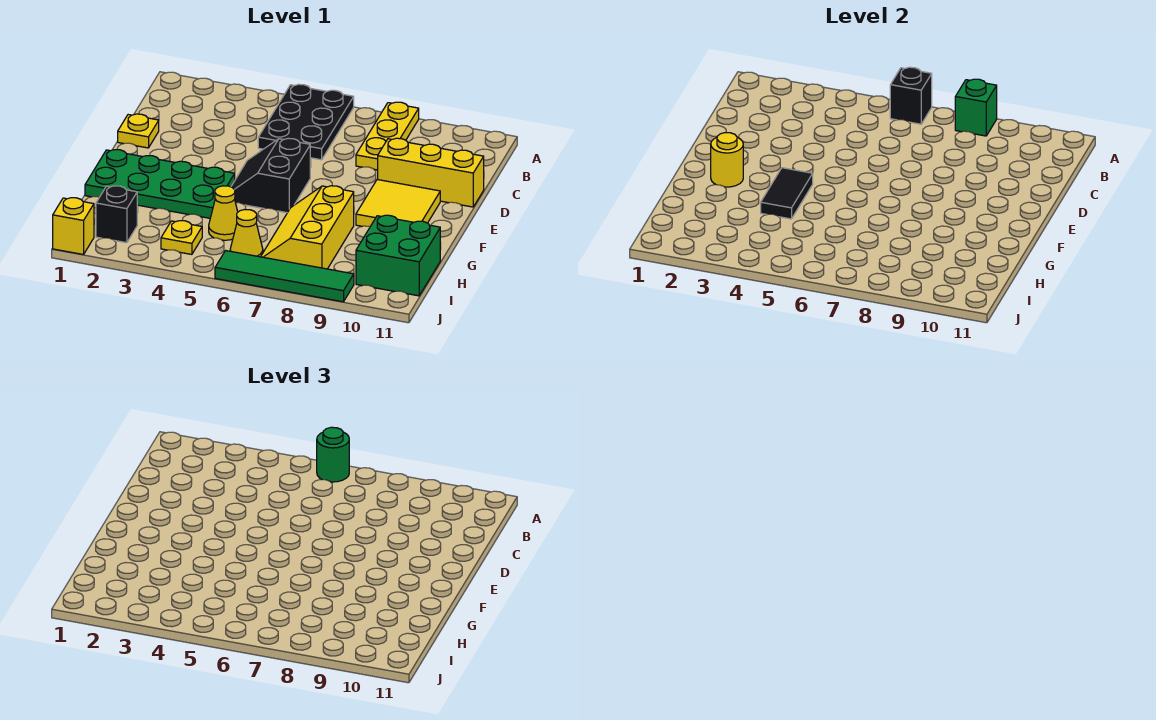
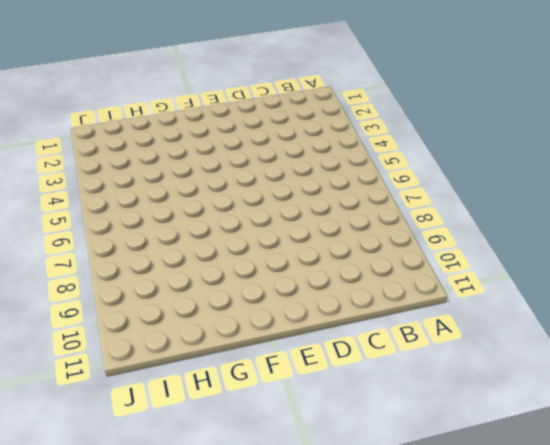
none -> black plate A5:C6 level 1
none -> yellow plate A8:C8 level 1
none -> yellow plate D1 level 1

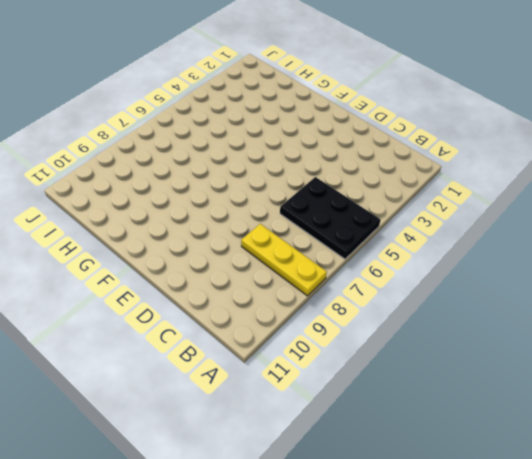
none -> yellow plate D1 level 1
none -> yellow brick D9:D11 level 1
none -> black slope E5:F6 level 1 top 6

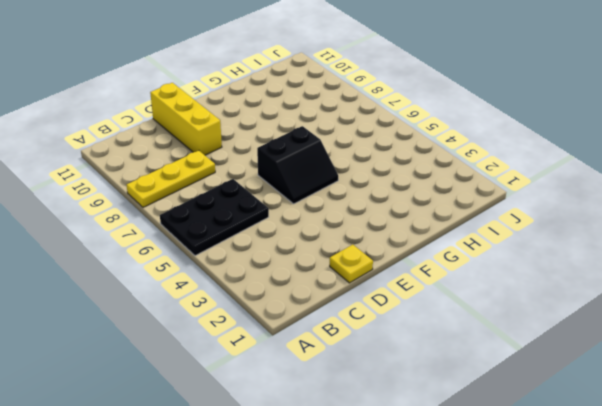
none -> yellow tile E9:F10 level 1
none -> green plate F1:G4 level 1
none -> yellow slope G7:I8 level 1 top 8

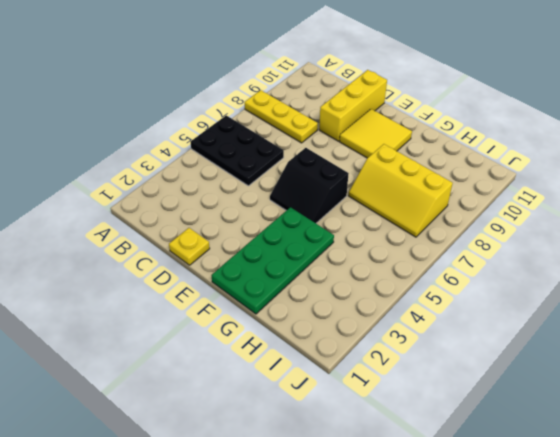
none -> yellow cone H5 level 1
none -> green brick H10:I11 level 1
none -> black brick I2 level 1

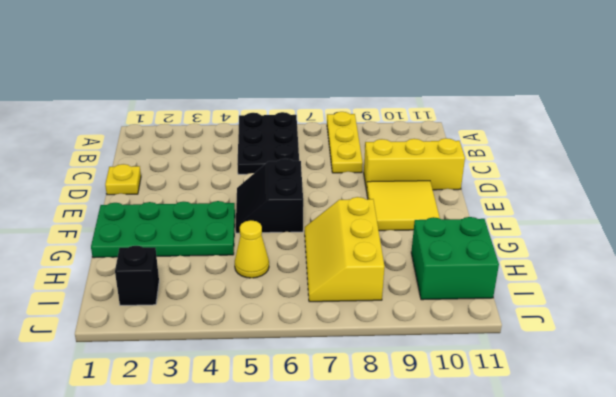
none -> yellow plate I4 level 1
none -> yellow cone I6 level 1
none -> yellow brick J1 level 1

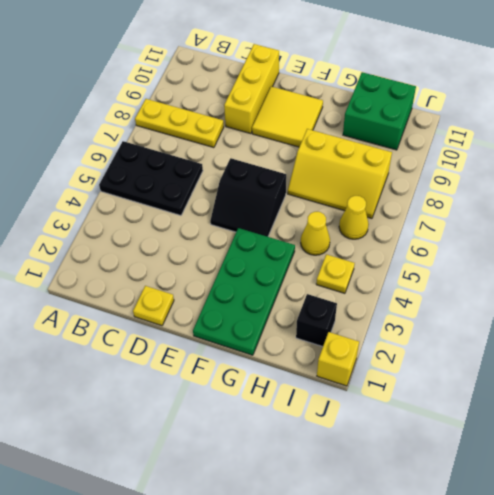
none -> green tile J6:J9 level 1
none -> black brick A6 level 2
none -> green brick A8 level 2

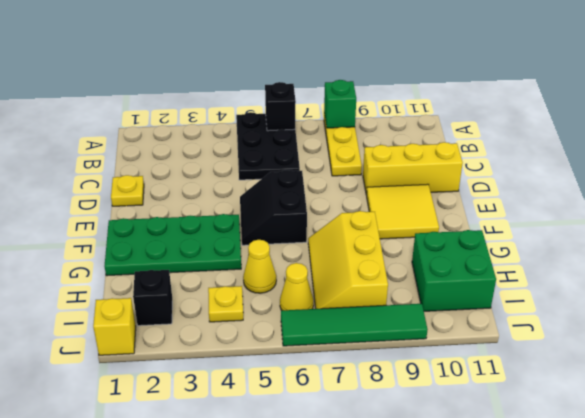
none -> yellow round brick F2 level 2
none -> black tile F4:G4 level 2
none -> green round brick A6 level 3

